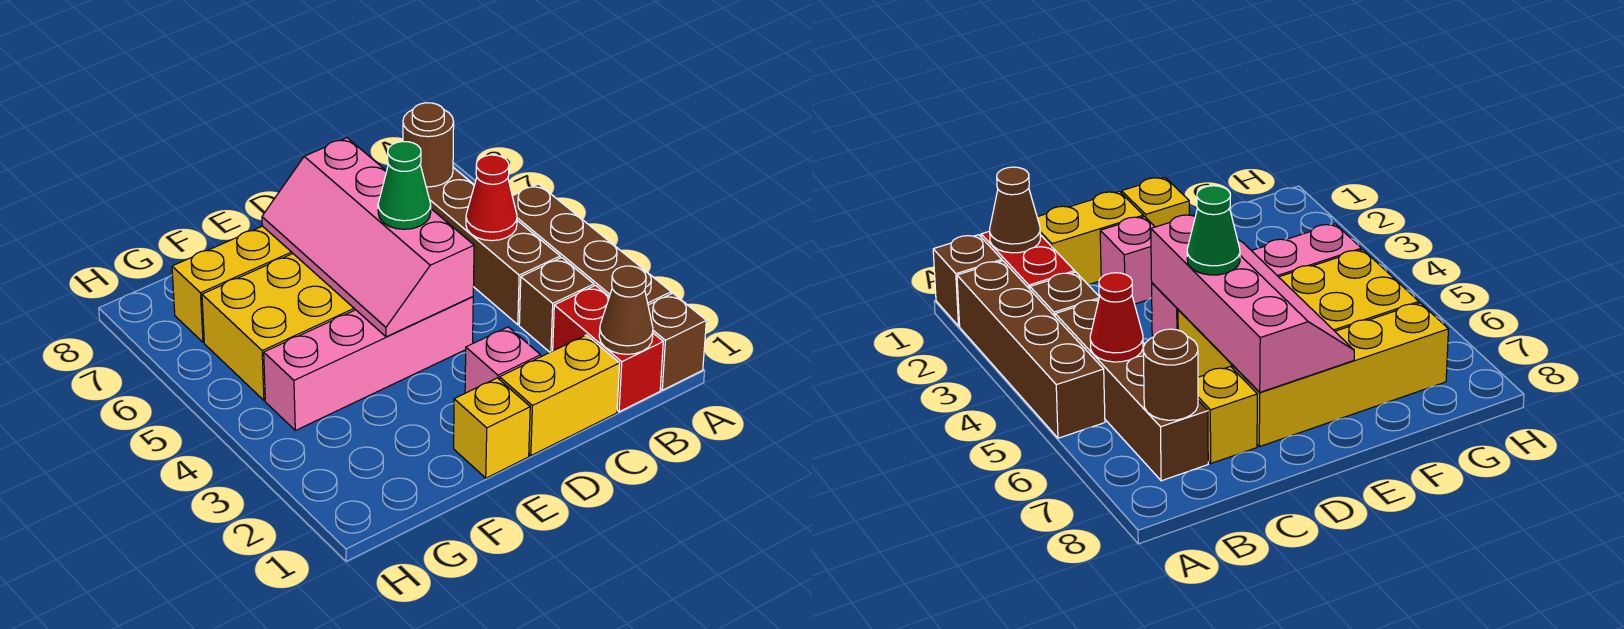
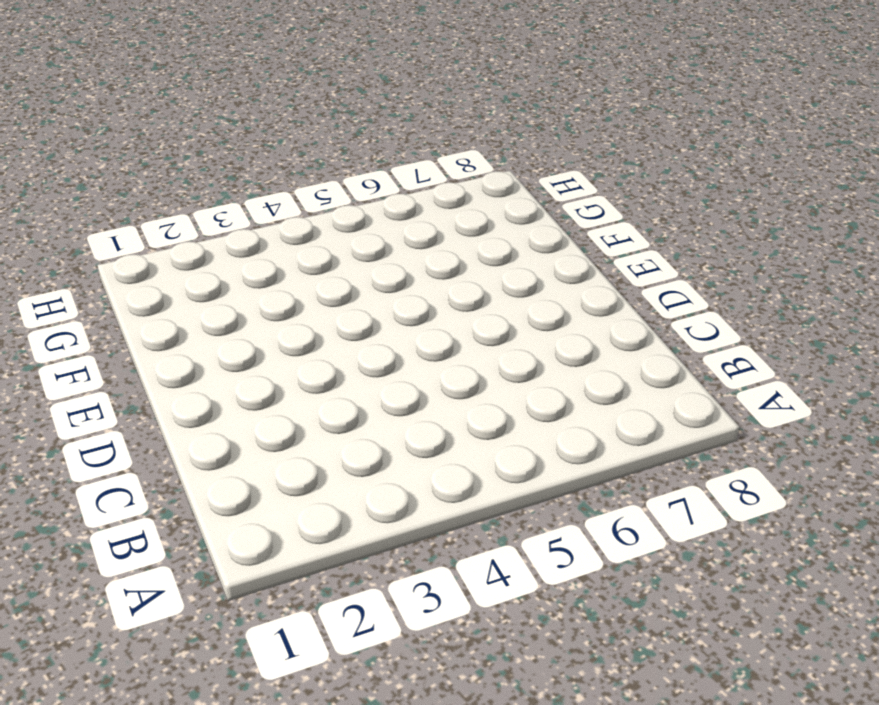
none -> brown brick A1 level 1
none -> brown brick A2:A5 level 1
none -> red brick B1:B2 level 1

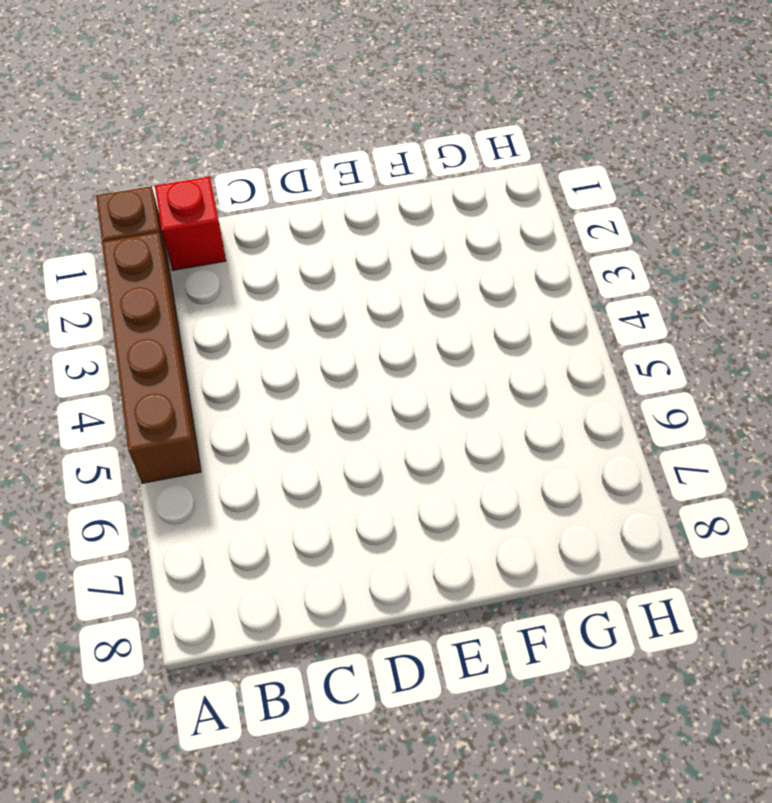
red brick B1 level 1 -> red brick B1:B2 level 1
none -> brown brick B3 level 1
none -> brown brick B4:B7 level 1
none -> yellow brick C1:D1 level 1

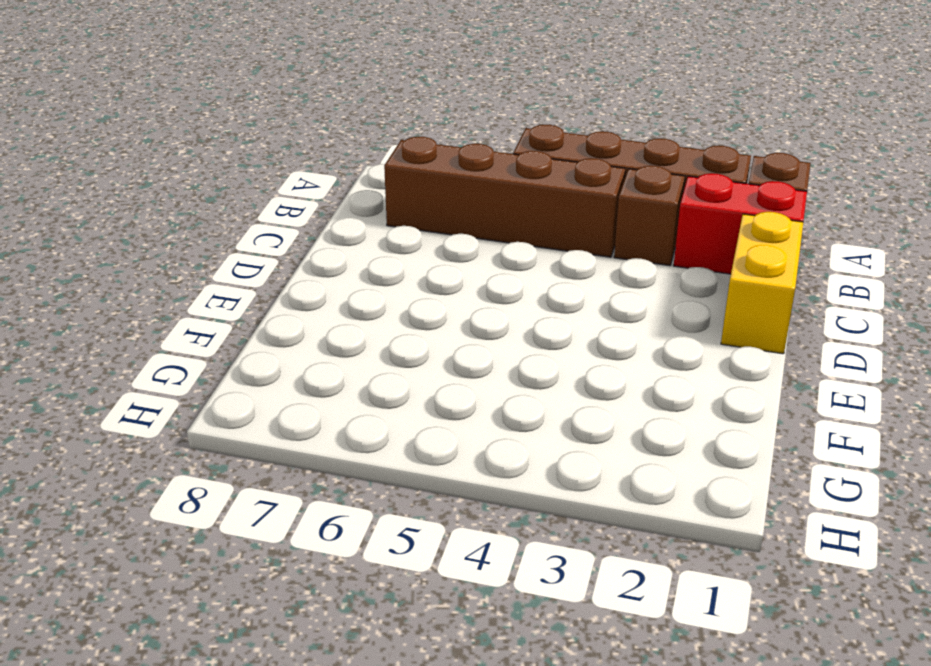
none -> yellow brick C7 level 1
none -> pink brick D2 level 1
none -> pink brick D4:G4 level 1

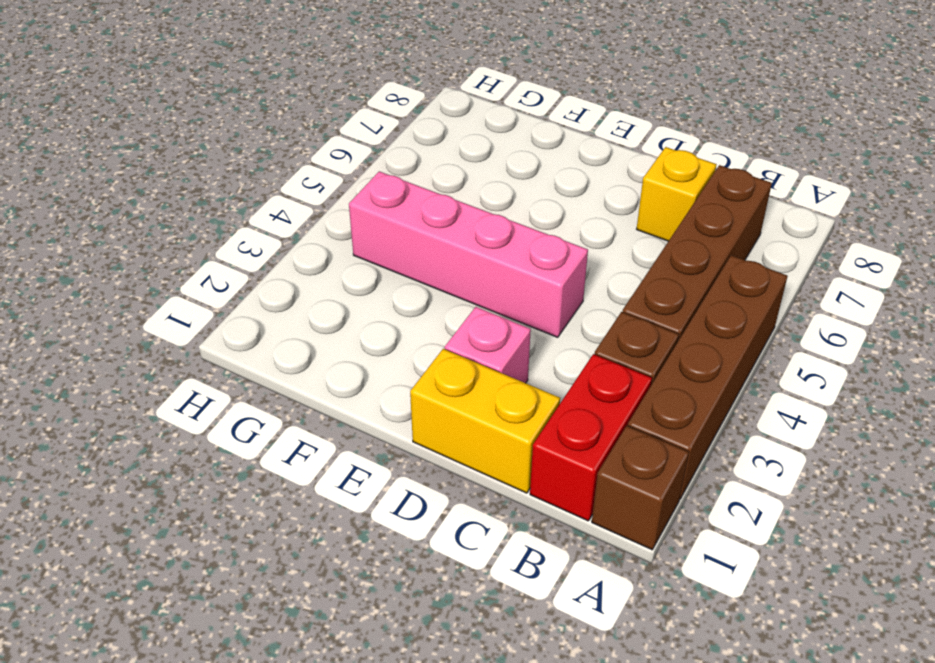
none -> yellow brick D5:G6 level 1
none -> yellow brick D7:G7 level 1
none -> yellow brick E1 level 1

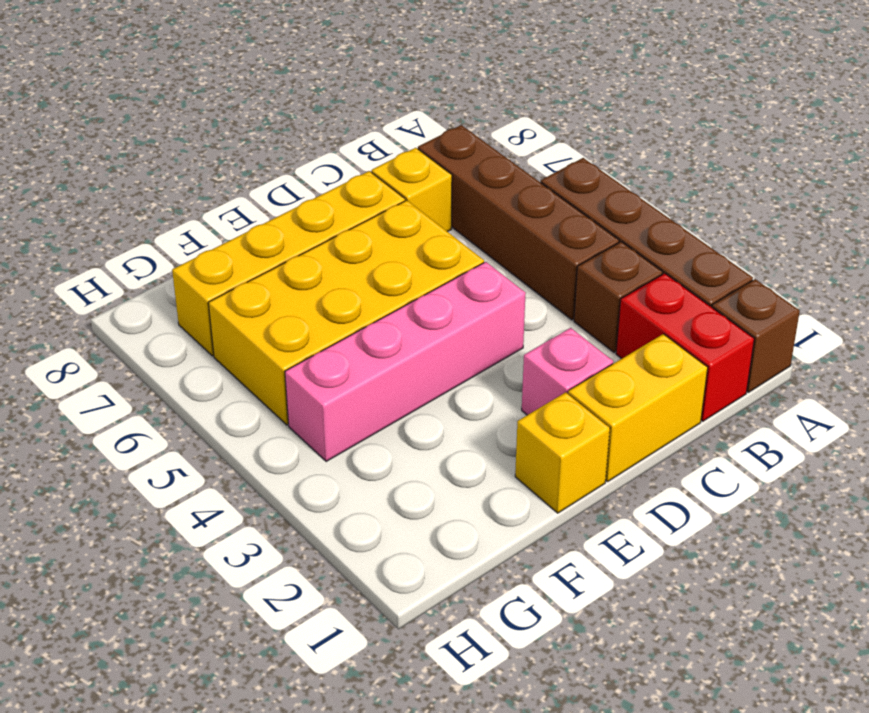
none -> brown cone B1 level 2
none -> red cone B5 level 2
none -> brown round brick B7 level 2

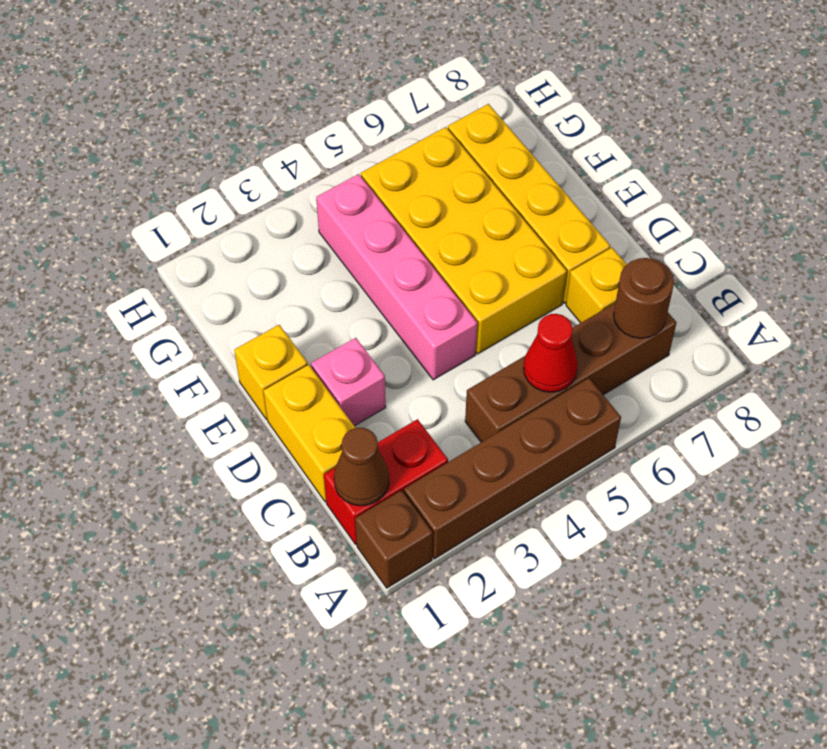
none -> brown brick B3 level 1
none -> pink slope D4:E7 level 2 top D
none -> green cone D5 level 3

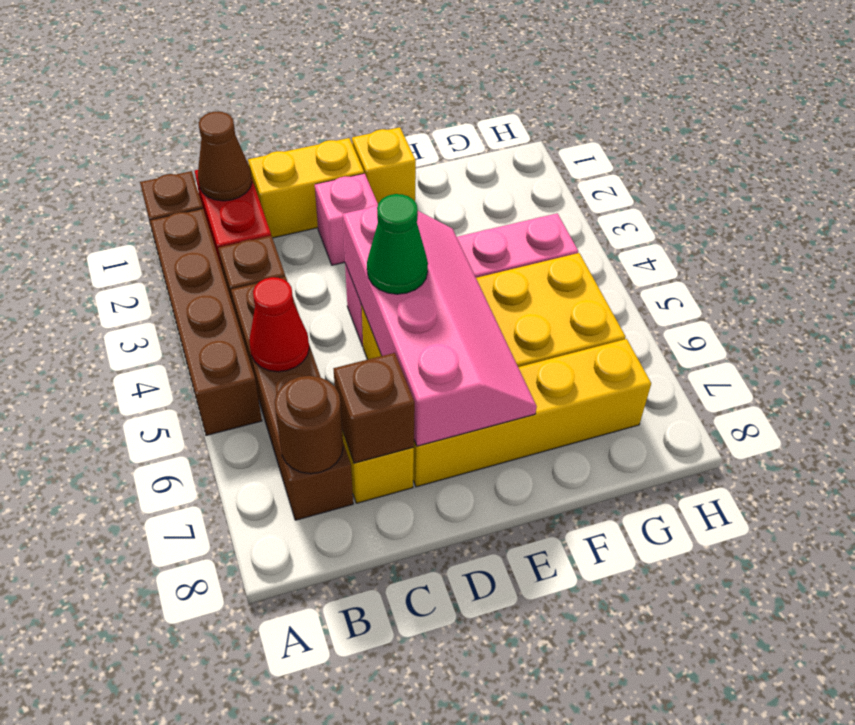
brown brick C7 level 2 -> none

